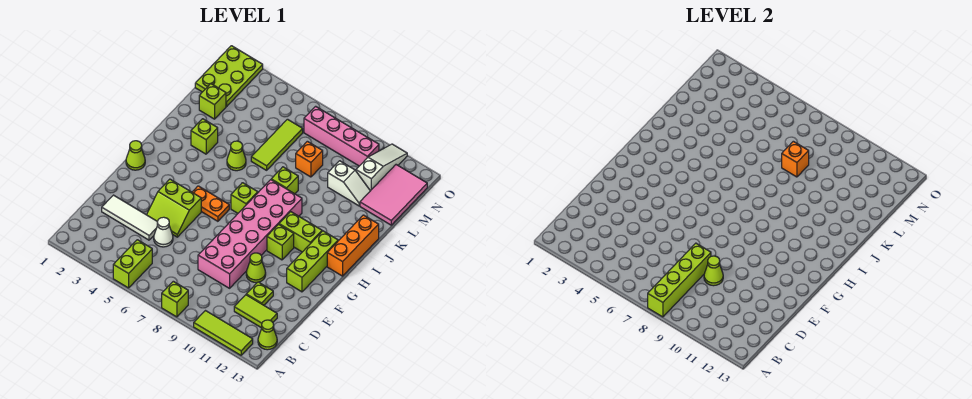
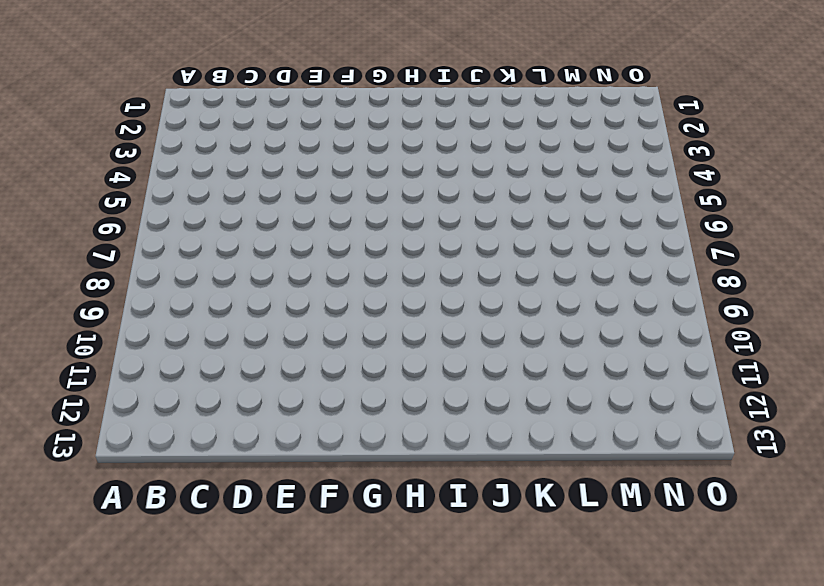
none -> lime brick A5:B5 level 1
none -> lime brick A8 level 1
none -> lime tile A10:A12 level 1
none -> lime cone B13 level 1

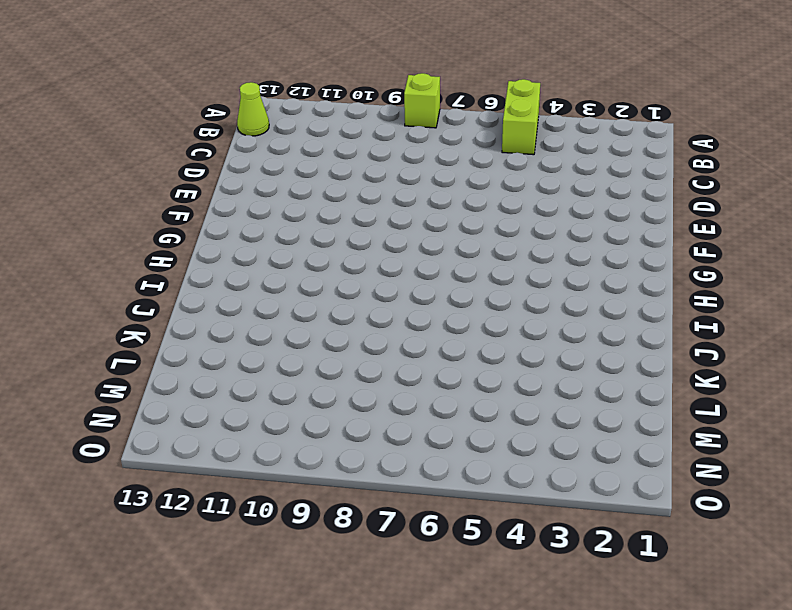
none -> lime tile A10:A12 level 1
none -> lime tile C11:C12 level 1
none -> white tile D2:D4 level 1
none -> white cone D5 level 1

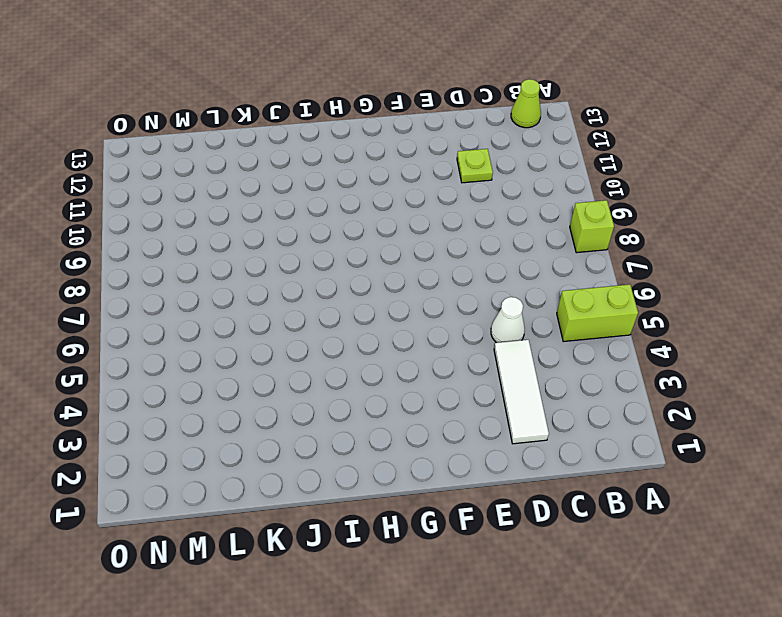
none -> lime tile A10:A12 level 1
none -> lime tile C11:C12 level 1
none -> pink brick D8:I9 level 1
none -> lime slope E4:F5 level 1 top F

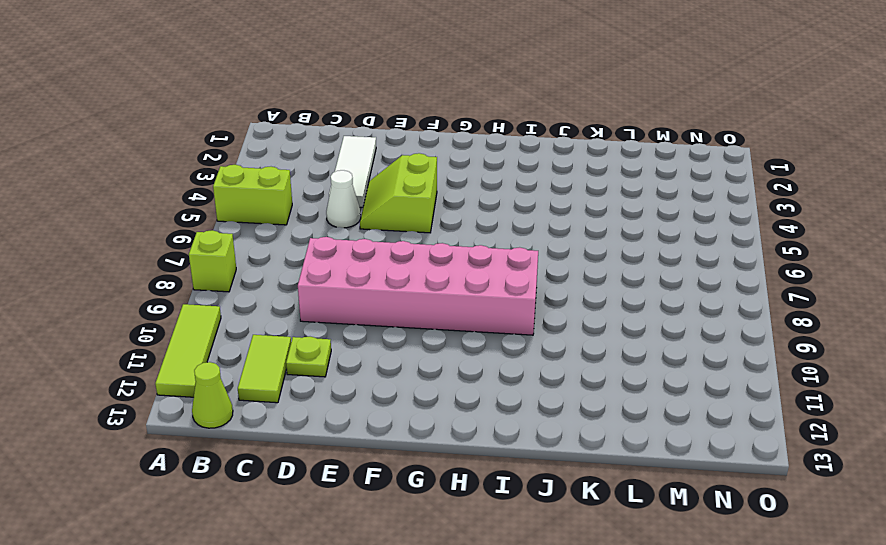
none -> lime cone E10 level 1
none -> lime brick F12:H12 level 1
none -> lime cone G1 level 1
none -> orange plate G5:G6 level 1

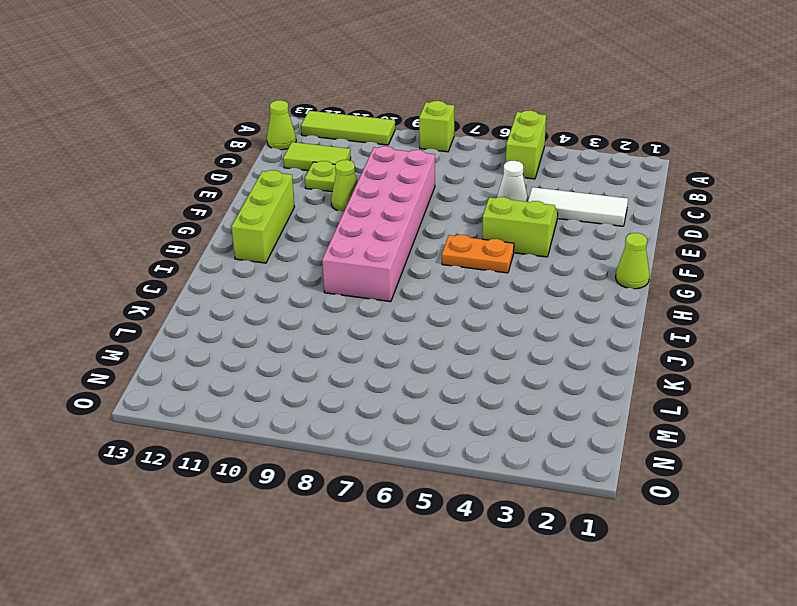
none -> lime brick G10 level 1
none -> lime brick H7 level 1
none -> lime brick H10:H11 level 1
none -> orange brick H13:J13 level 1

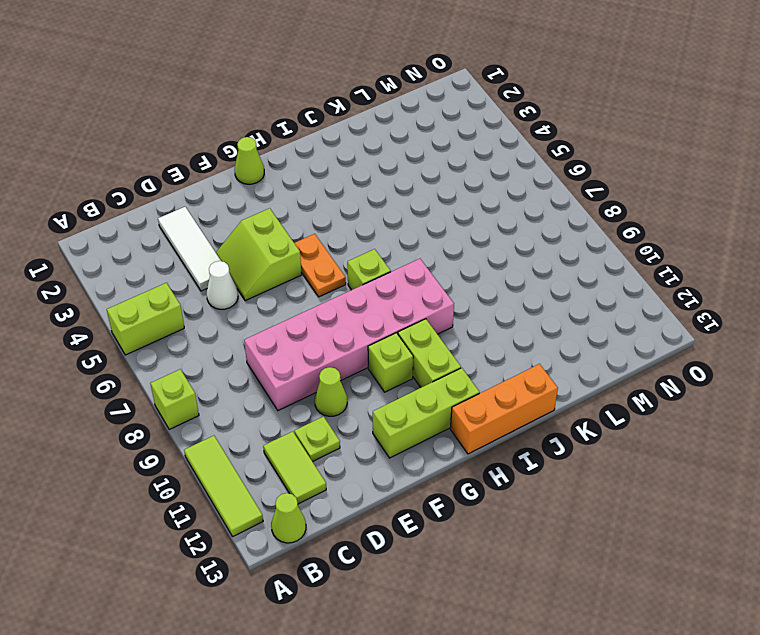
none -> lime brick J3 level 1
none -> lime cone J5 level 1
none -> lime brick J8 level 1
none -> lime tile K6:M6 level 1

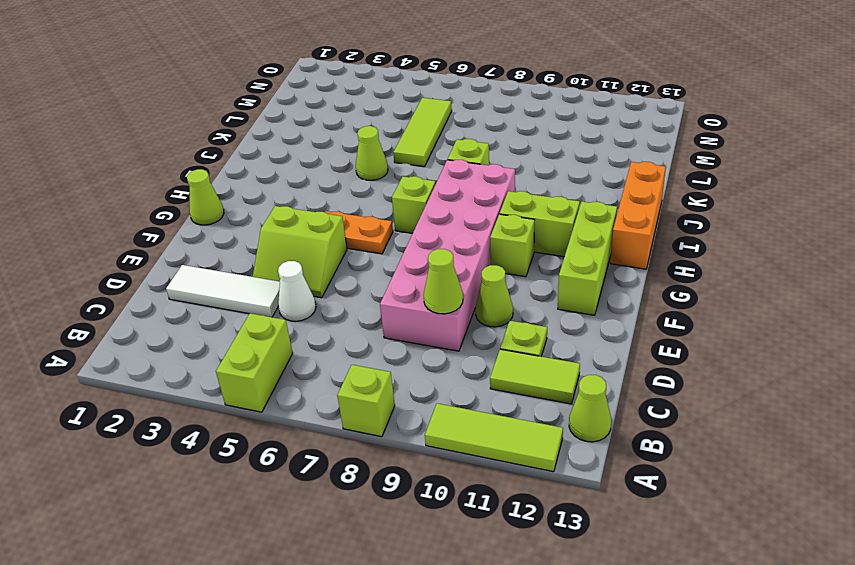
none -> lime brick J3 level 1
none -> lime brick L2 level 1
none -> orange brick L8 level 1
none -> white slope L10:L11 level 1 top 10

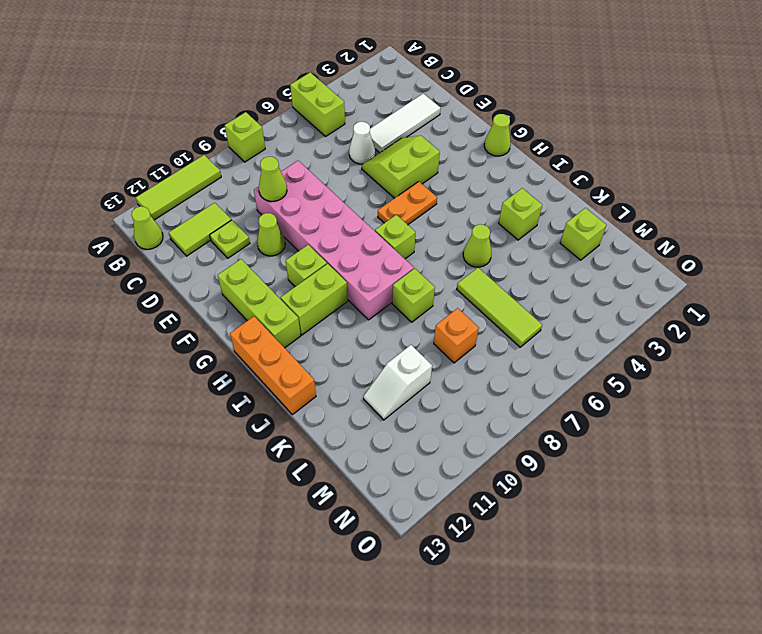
none -> pink tile L12:N13 level 1
none -> lime plate M1:O2 level 1
none -> white slope M11:O11 level 1 top M
none -> pink brick N7:N10 level 1

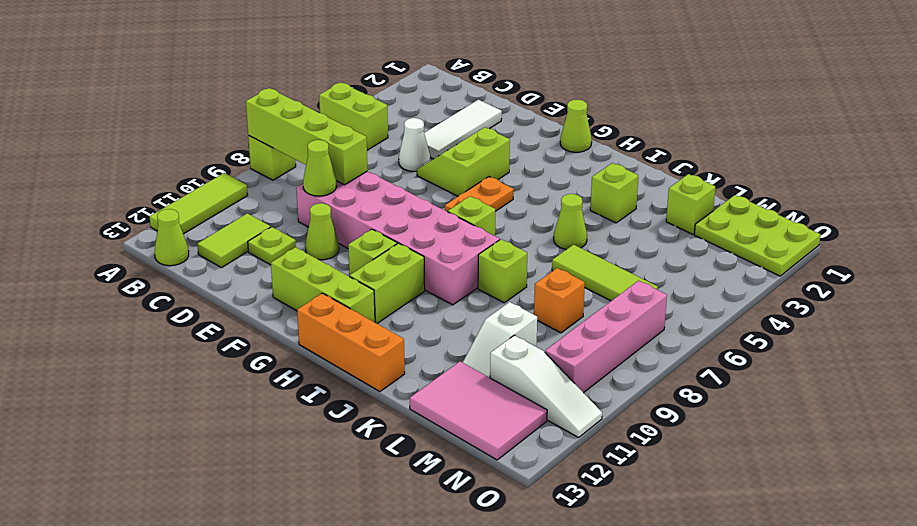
none -> orange brick L8 level 2

